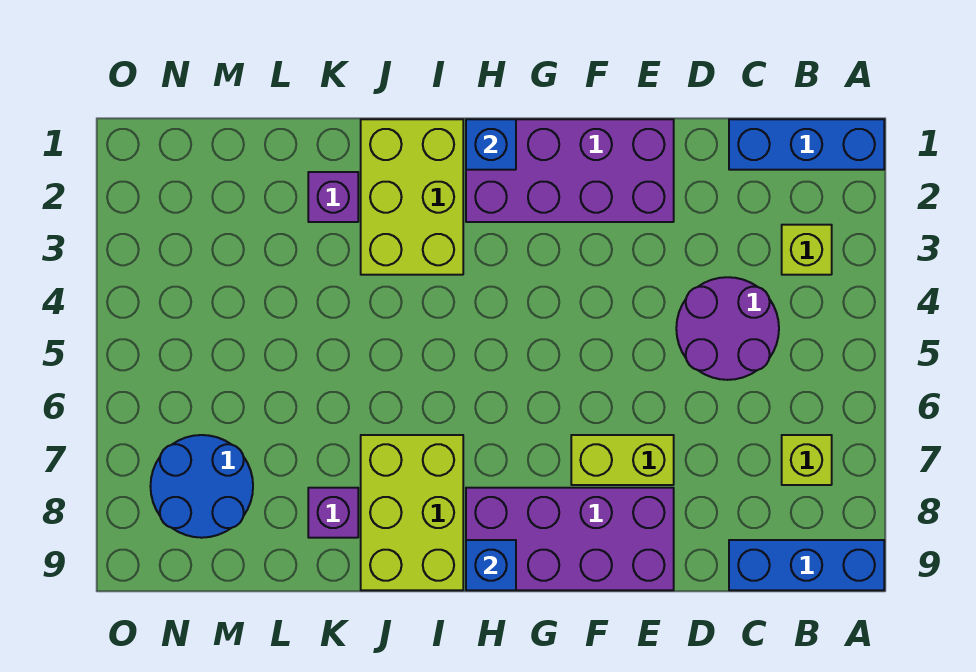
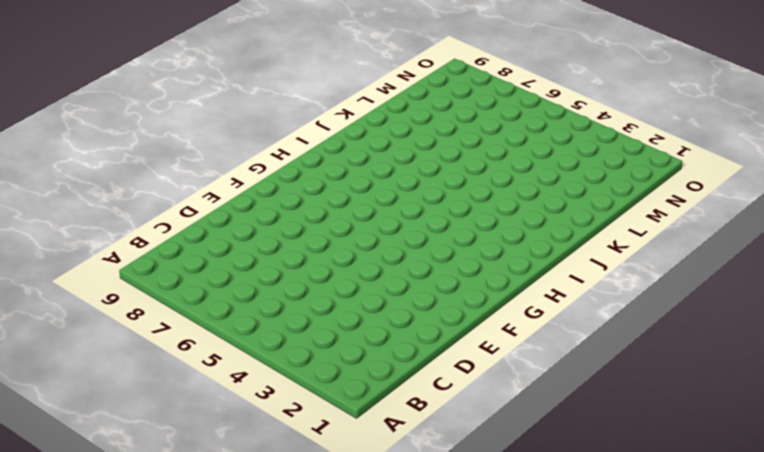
none -> blue brick A1:C1 level 1
none -> blue brick A9:C9 level 1
none -> lime brick B3 level 1

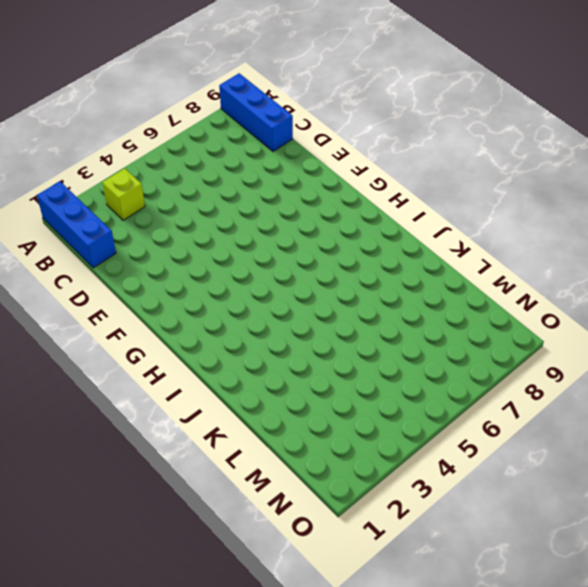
none -> lime brick B7 level 1
none -> purple round brick C4:D5 level 1
none -> purple brick E1:H2 level 1

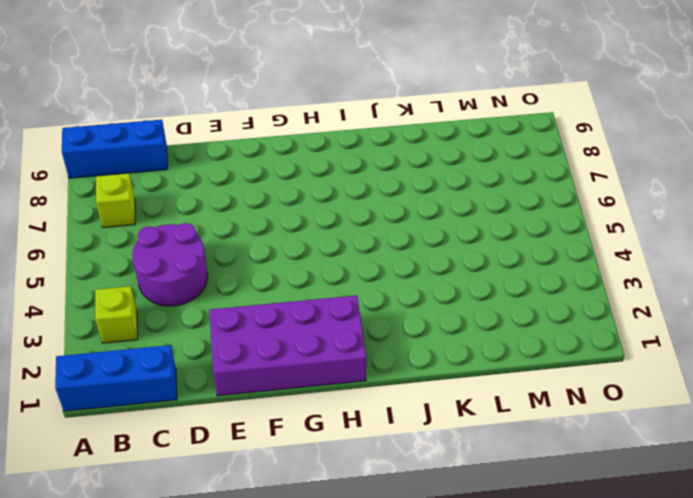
none -> lime brick E7:F7 level 1
none -> purple brick E8:H9 level 1
none -> lime brick I1:J3 level 1

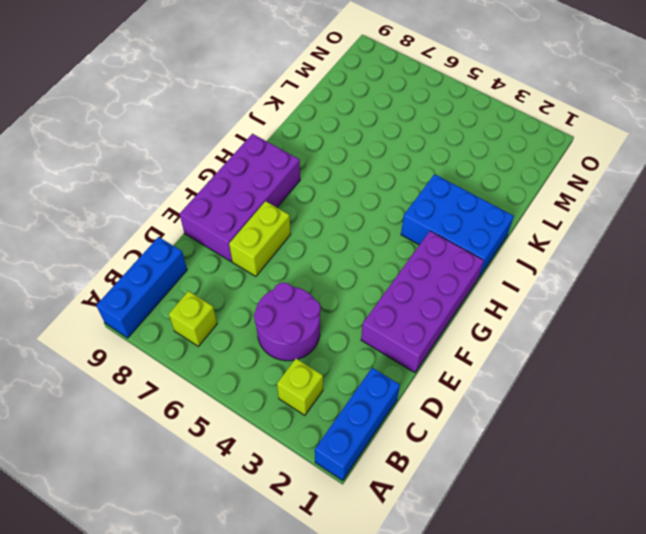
blue brick I1:J3 level 1 -> lime brick I1:J3 level 1
none -> lime brick I7:J9 level 1
none -> purple brick K2 level 1
none -> purple brick K8 level 1

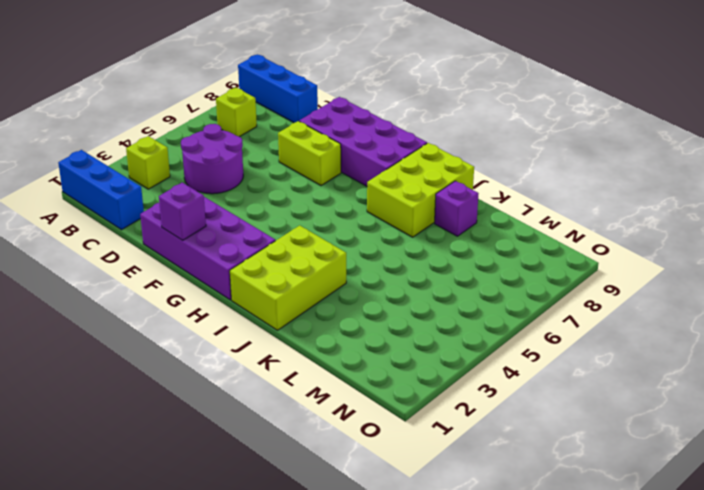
purple brick F1 level 2 -> purple brick K2 level 1
none -> blue round brick M7:N8 level 1
none -> blue brick H1 level 2
none -> blue brick H9 level 2

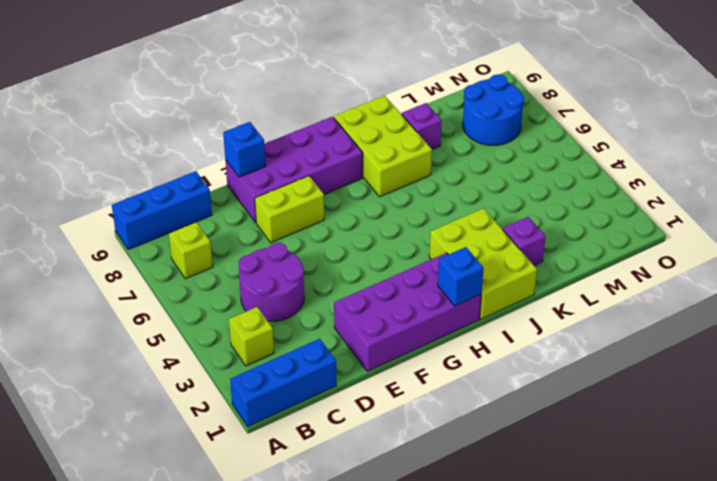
blue brick E9 level 2 -> blue brick H9 level 2

